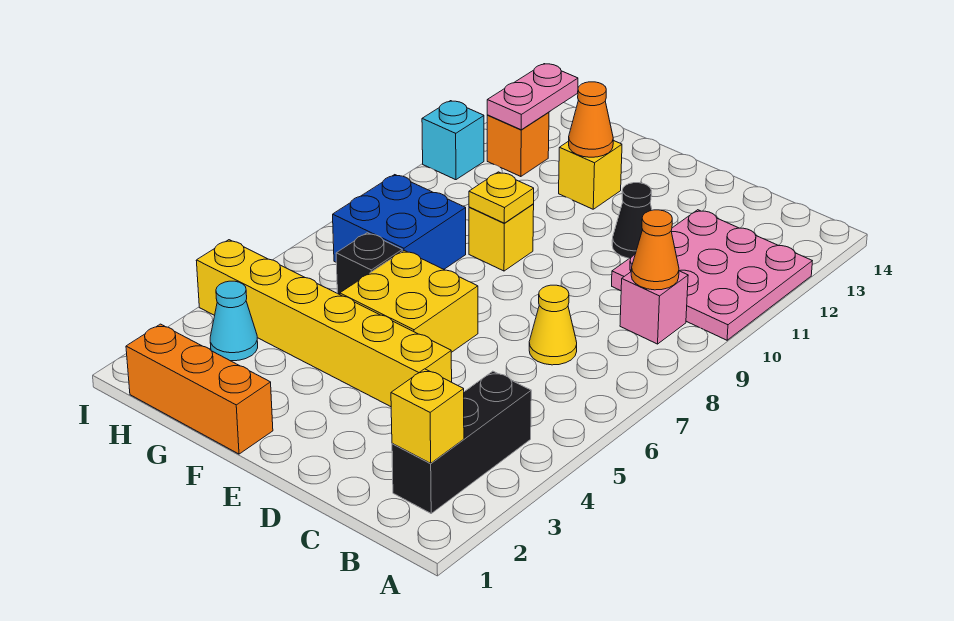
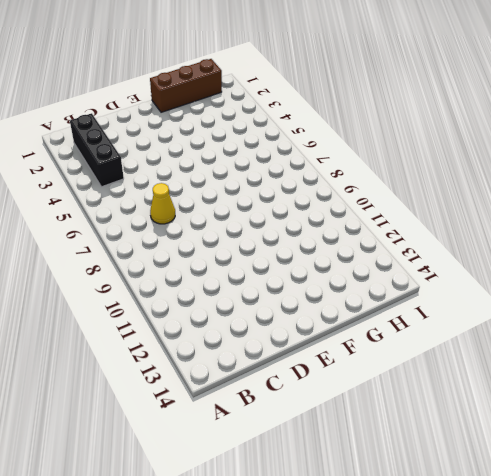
brown brick F1:H1 level 1 -> orange brick F1:H1 level 1
none -> pink plate A10:C12 level 1
none -> pink brick B9 level 1
none -> yellow brick D4:I4 level 1

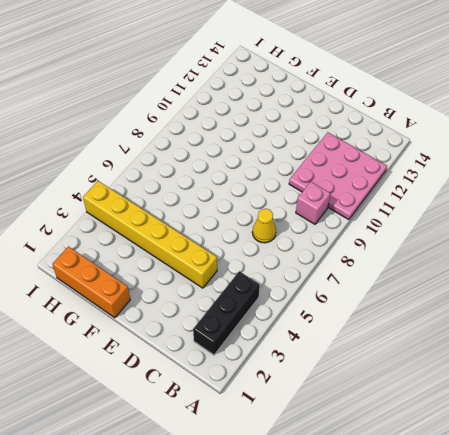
none -> black cone D11 level 1
none -> yellow brick E5:F6 level 1
none -> yellow brick F9 level 1

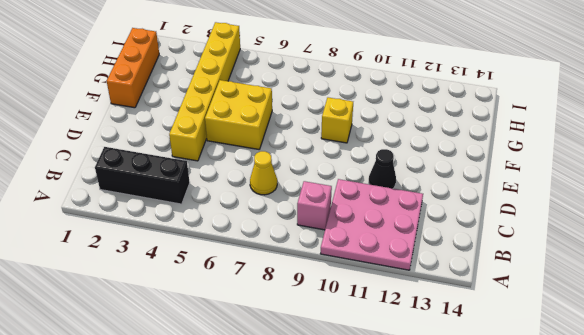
none -> yellow brick F12 level 1
none -> black brick G6 level 1
none -> blue brick G7:H8 level 1

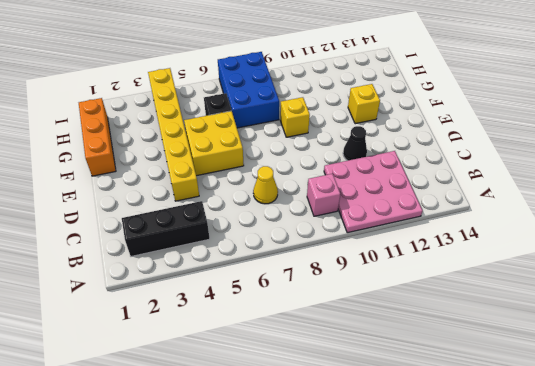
blue brick G7:I8 level 1 -> blue brick G7:H8 level 1
none -> cyan cone H3 level 1
none -> orange brick H12 level 1
none -> cyan brick I11 level 1

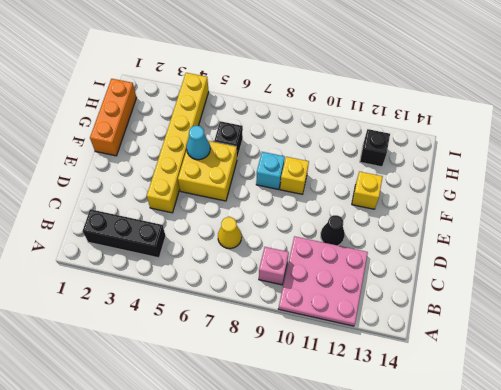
cyan cone F5 level 2 -> cyan cone H3 level 1
cyan brick F8 level 1 -> cyan brick I11 level 1
black brick H12 level 1 -> orange brick H12 level 1
none -> blue brick G7:H8 level 1
none -> yellow brick B2 level 2
none -> orange cone B9 level 2

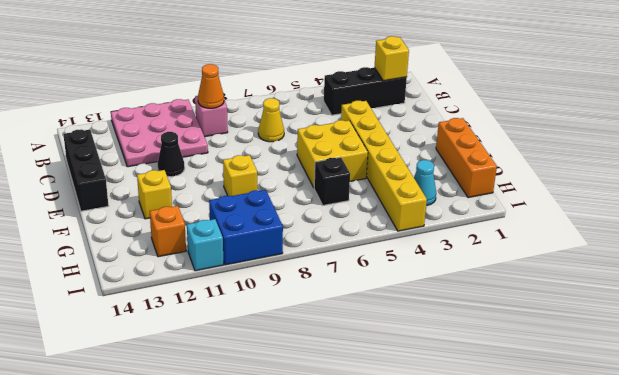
black brick C14:E14 level 1 -> none
blue brick H9:I10 level 1 -> blue brick G7:H8 level 1
none -> yellow plate F9 level 2
none -> orange cone F12 level 2
none -> pink plate H12:H13 level 2

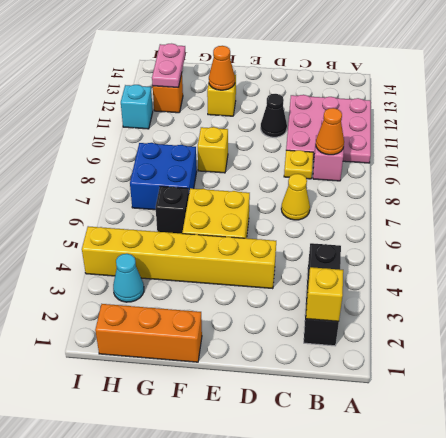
yellow plate C9 level 1 -> yellow plate F9 level 2

